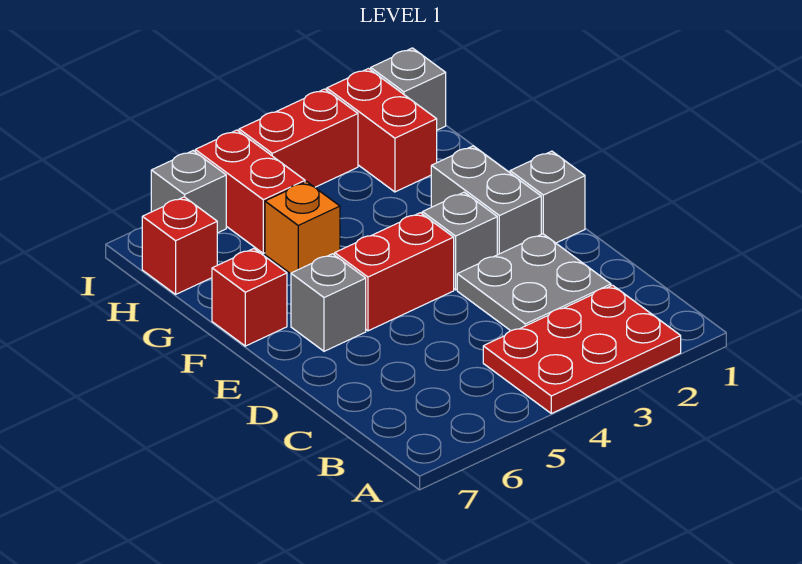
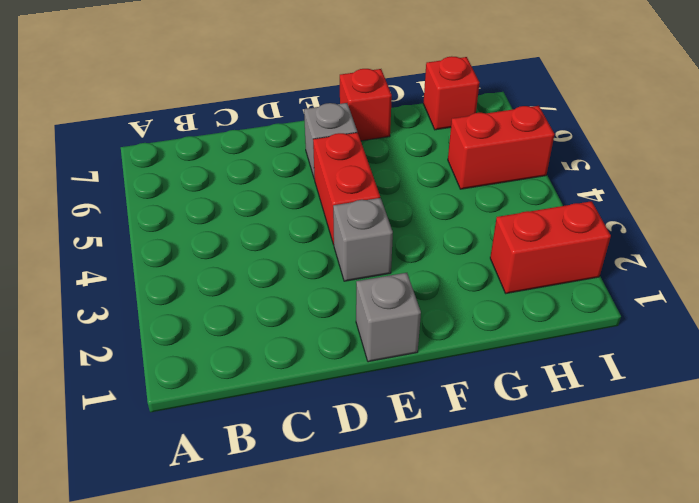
none -> red plate A2:B4 level 1
none -> grey plate C2:D3 level 1
none -> grey brick E2:F2 level 1

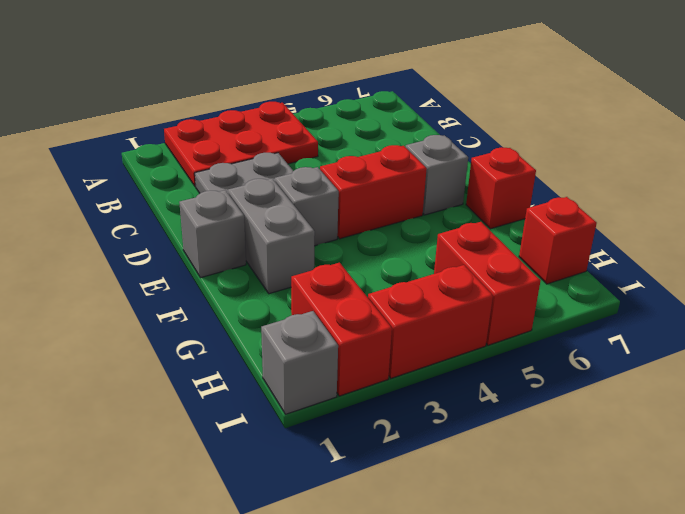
none -> orange brick G5 level 1
none -> grey brick I6 level 1

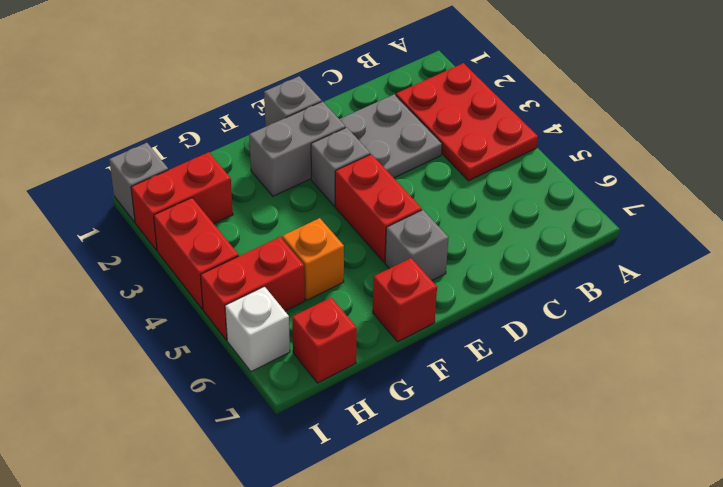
white brick I6 level 1 -> grey brick I6 level 1

